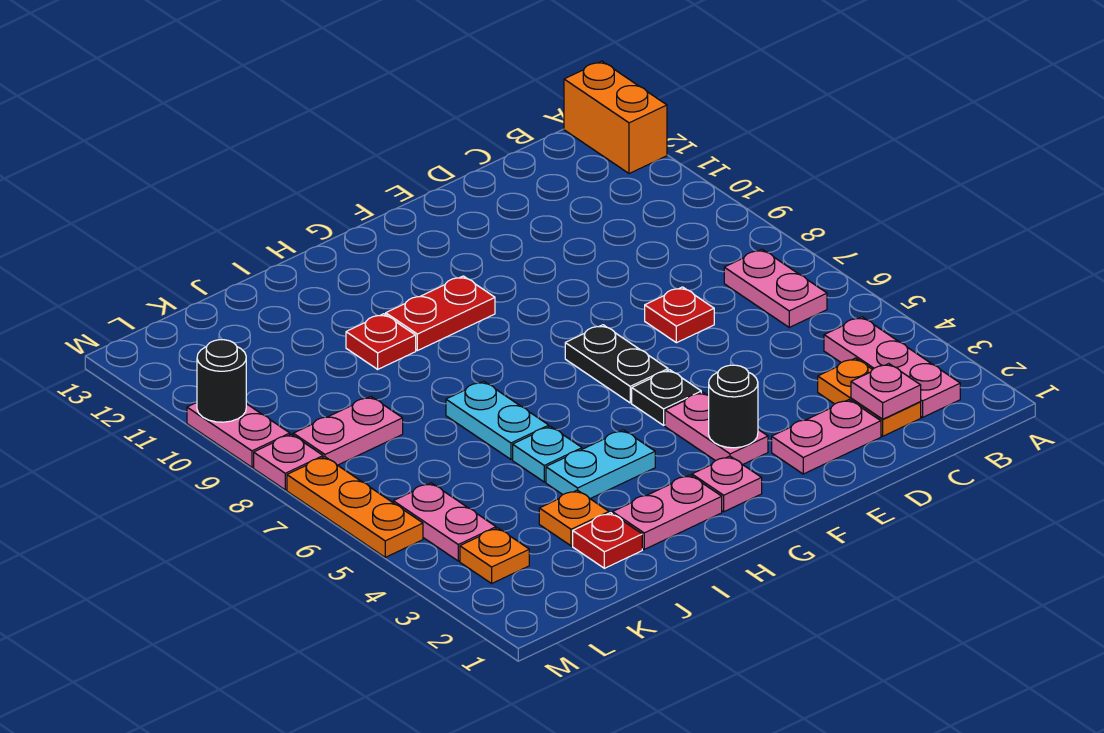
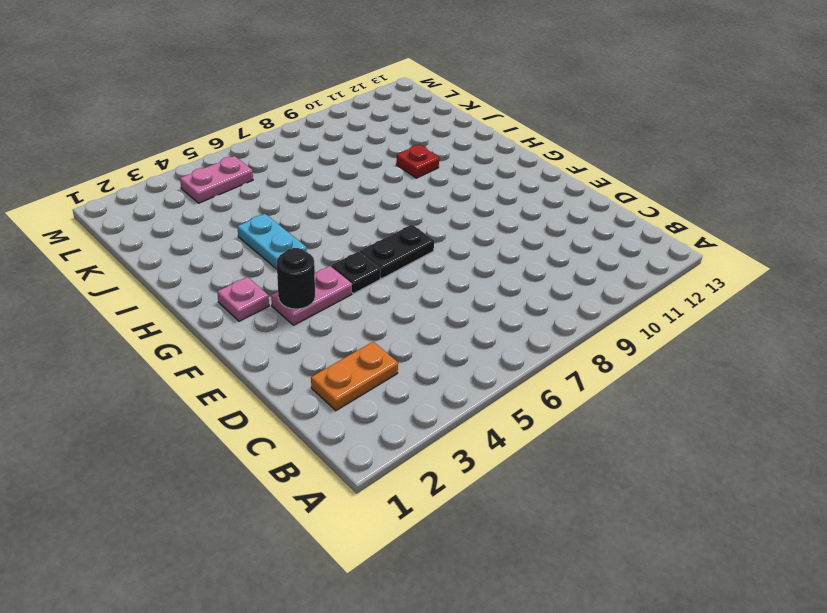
none -> orange brick A12:A13 level 1
none -> pink plate B2:B4 level 1
none -> pink plate B6:B7 level 1

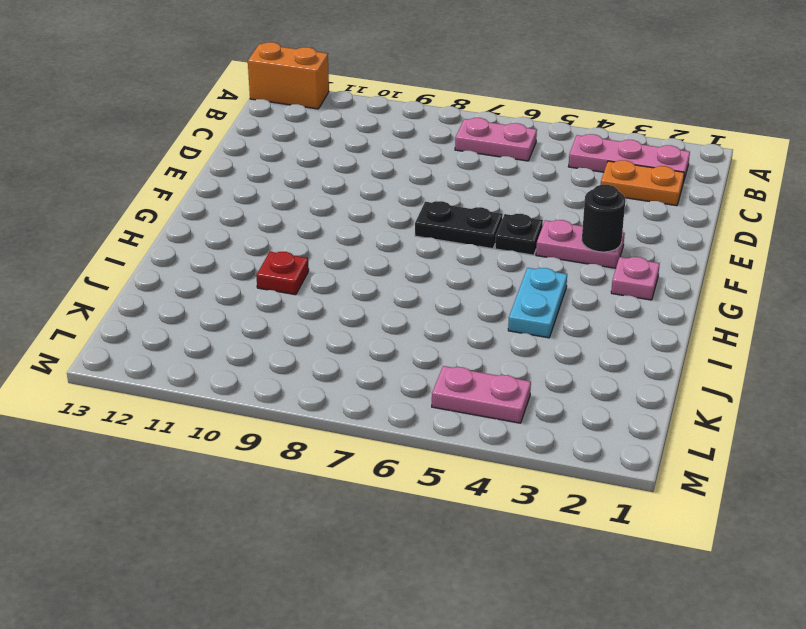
none -> pink plate D2:E2 level 1
none -> red plate D7 level 1
none -> red plate G10:H10 level 1

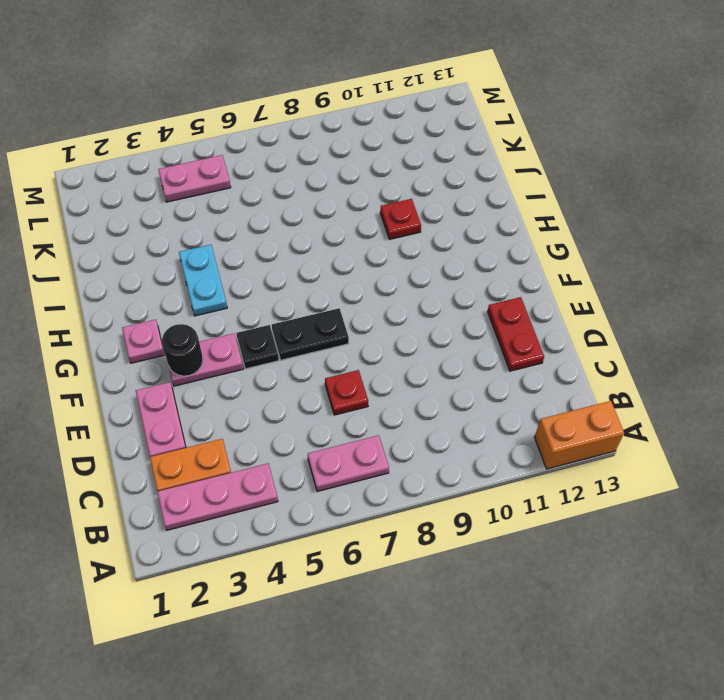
red plate D12:E12 level 1 -> red plate G10:H10 level 1
none -> pink plate H2:I2 level 1
none -> cyan plate I5 level 1
none -> cyan plate I6:I7 level 1

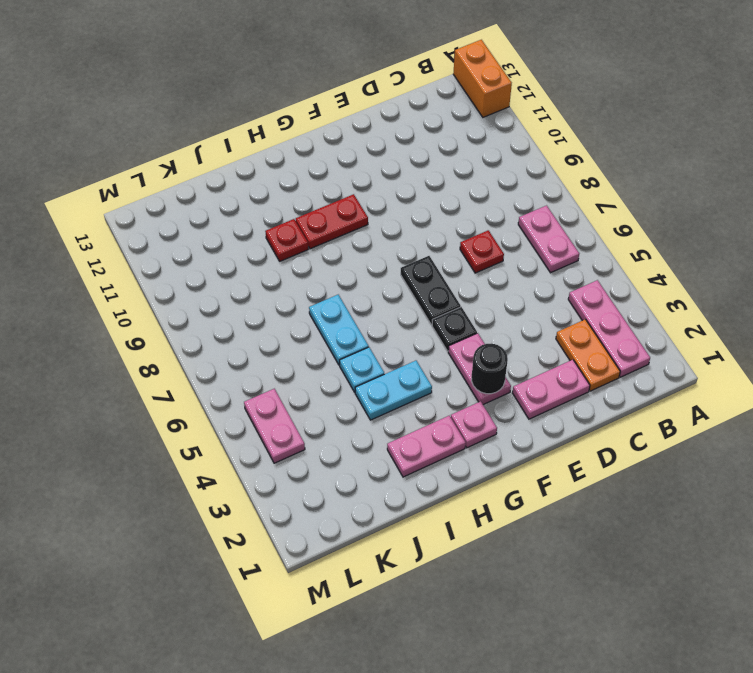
none -> red plate J2 level 1
none -> orange plate J3 level 1
none -> pink plate K8:L8 level 1

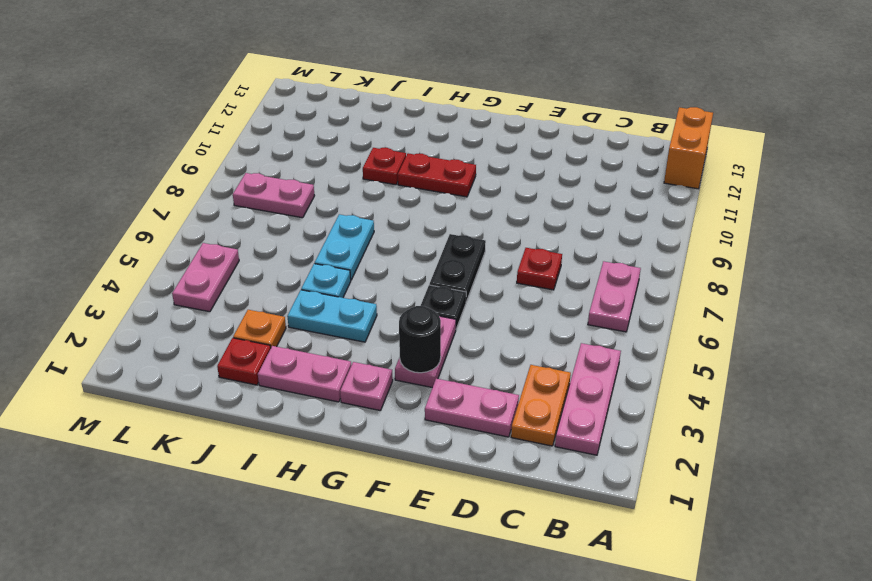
none -> orange plate L3 level 1
none -> orange plate M5:M7 level 1
none -> pink plate M8 level 1

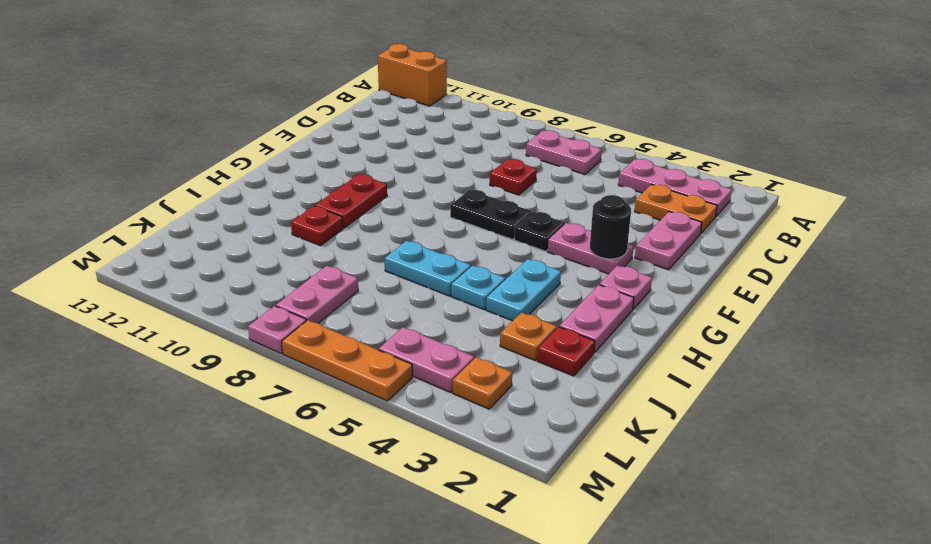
none -> pink plate M9:M10 level 1
none -> pink plate C2 level 2
none -> black round brick M10 level 2

